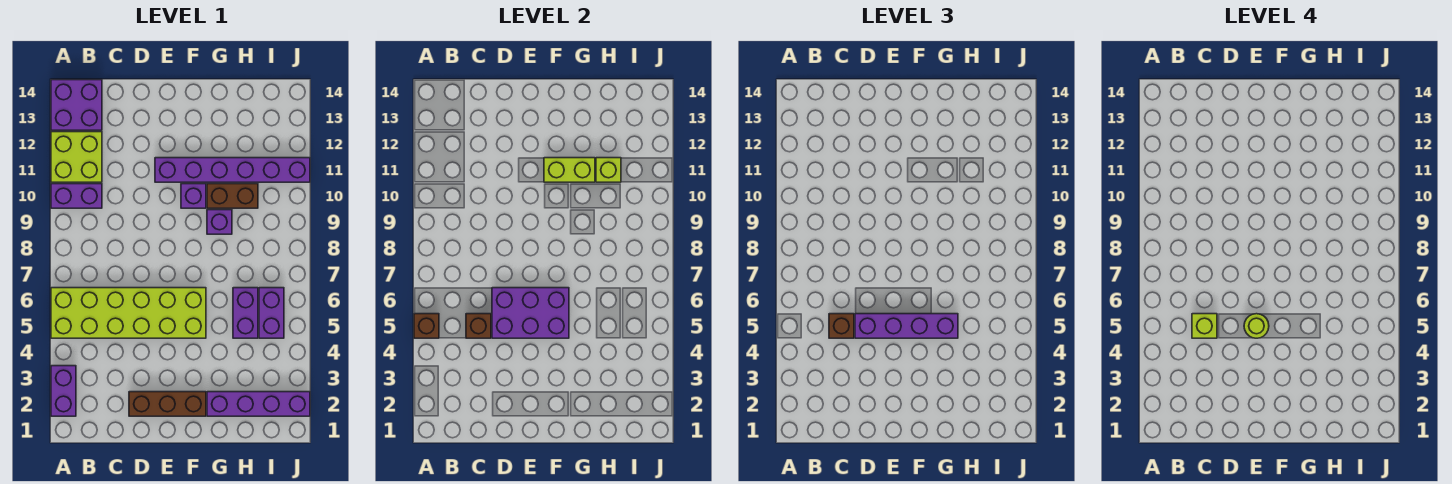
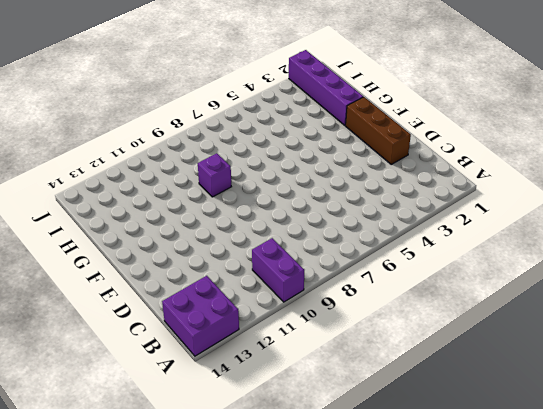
none -> purple brick A2:A3 level 1
none -> lime brick A5:F6 level 1
none -> lime brick A11:B12 level 1

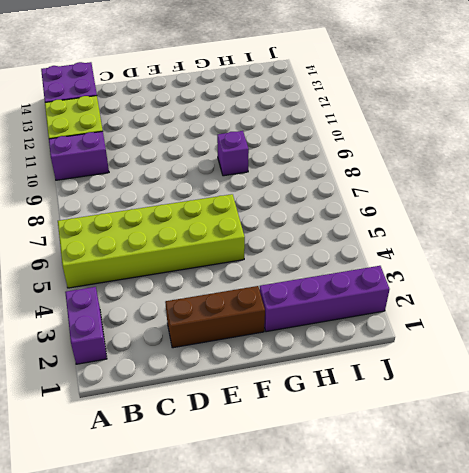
none -> purple brick E11:J11 level 1
none -> purple brick F10 level 1
none -> brown brick G10:H10 level 1

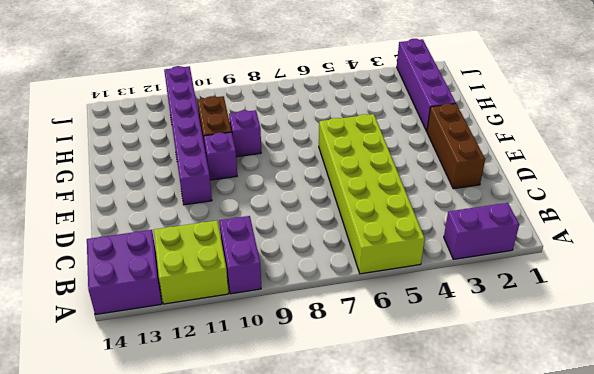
none -> purple brick H5:H6 level 1
none -> purple brick I5:I6 level 1
none -> brown brick A5 level 2

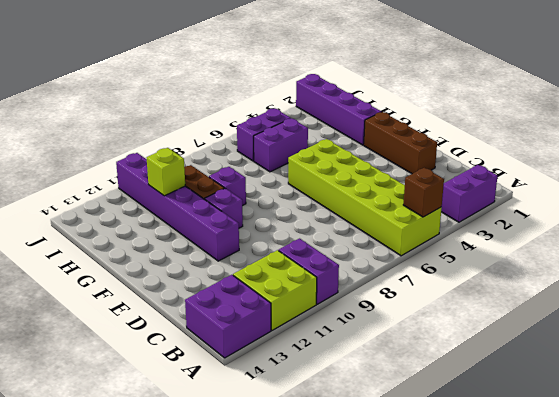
none -> brown brick C5 level 2
none -> purple brick D5:F6 level 2
none -> lime brick F11:G11 level 2

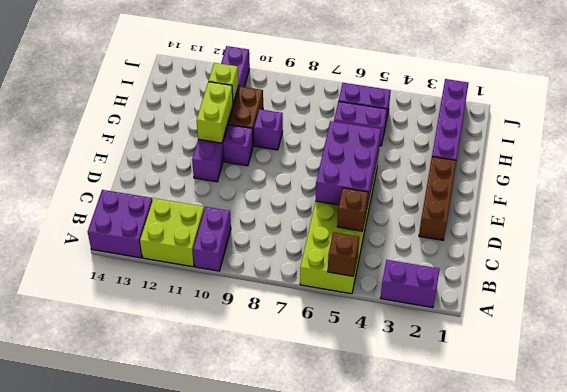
none -> brown brick C5 level 3
none -> purple brick D5:G5 level 3
none -> lime brick C5 level 4

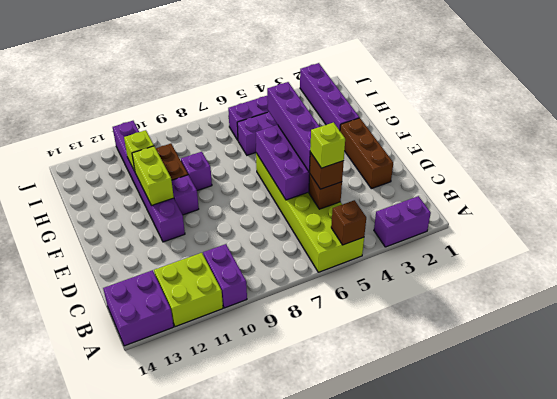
none -> lime round brick E5 level 4

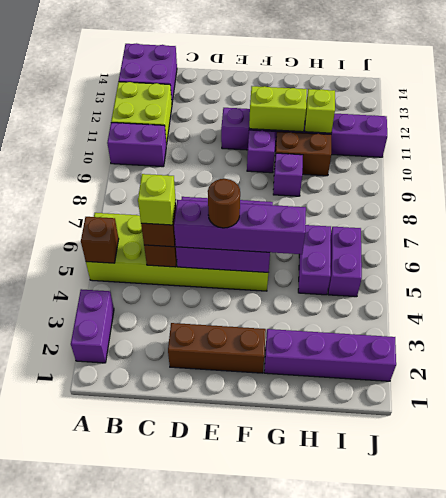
brown round brick E5 level 4 -> lime round brick E5 level 4

